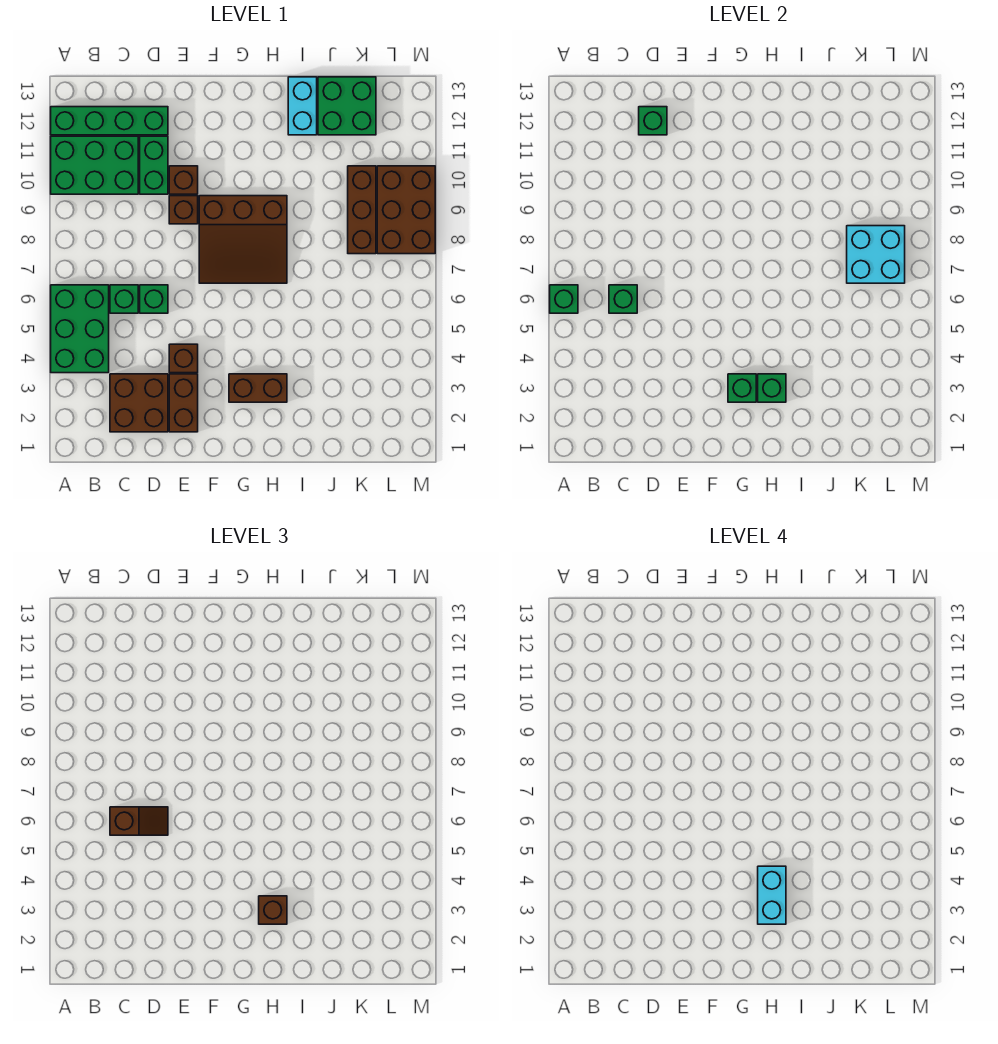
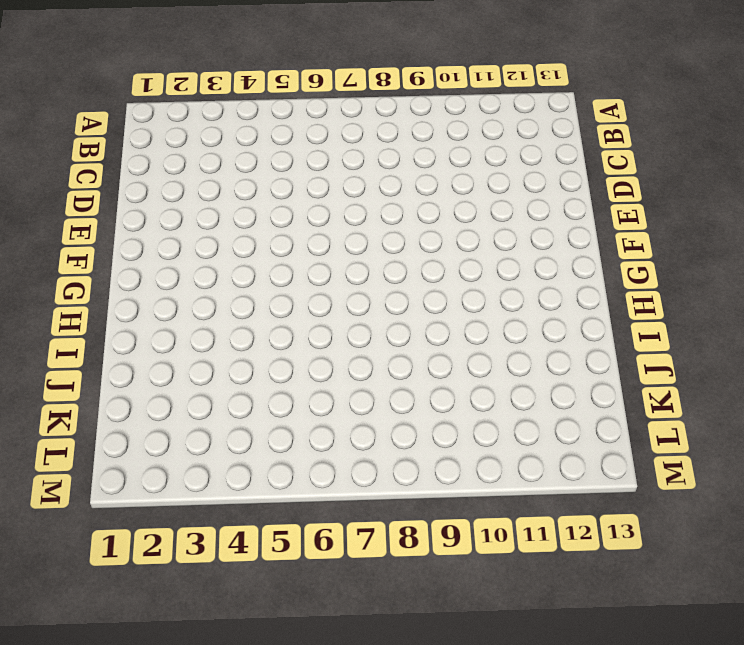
none -> green brick A4:B6 level 1
none -> green brick A10:C11 level 1
none -> green brick A12:D12 level 1

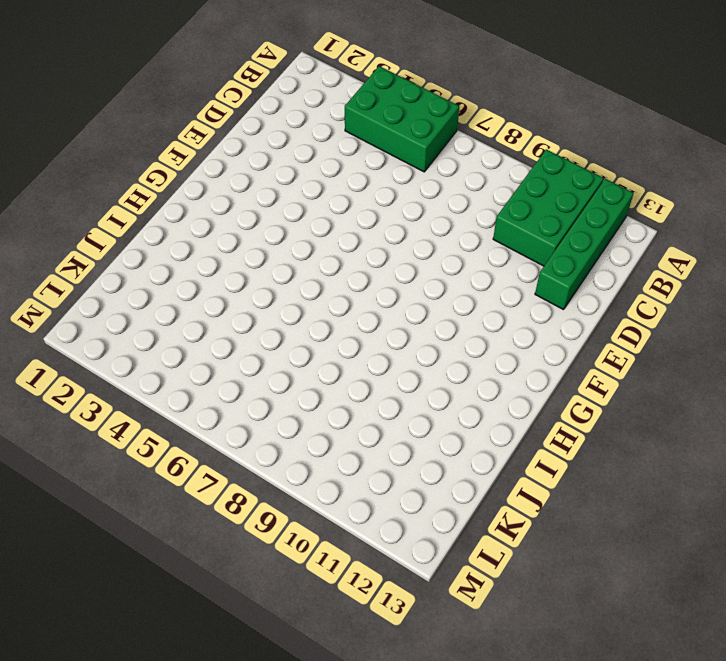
none -> brown brick C2:D3 level 1
none -> green brick C6 level 1
none -> green brick D6 level 1

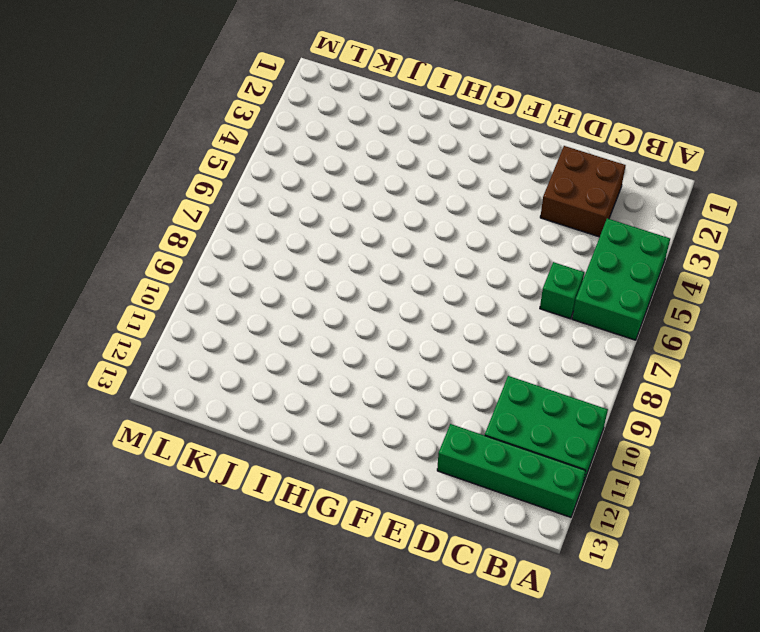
none -> green brick D6 level 1
none -> green brick D10:D11 level 1
none -> brown brick E2:E3 level 1

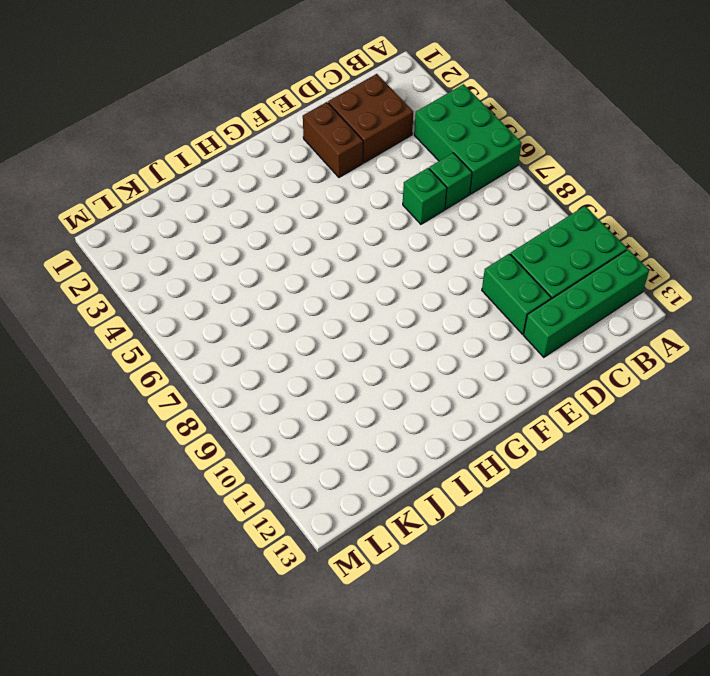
none -> brown brick E4 level 1
none -> brown brick E9 level 1
none -> brown brick E10 level 1

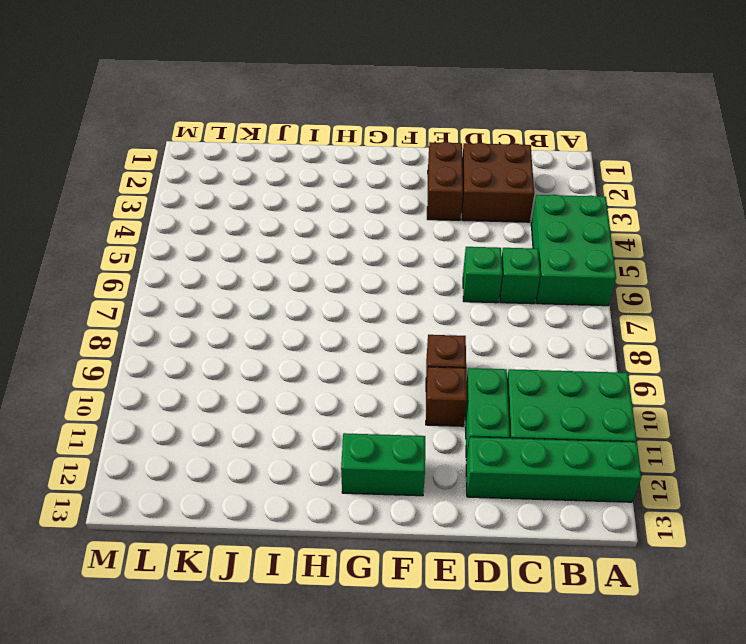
green brick F12:G12 level 1 -> none
none -> brown brick E4 level 1
none -> brown slope F7:H9 level 1 top 9
none -> brown brick G3:H3 level 1

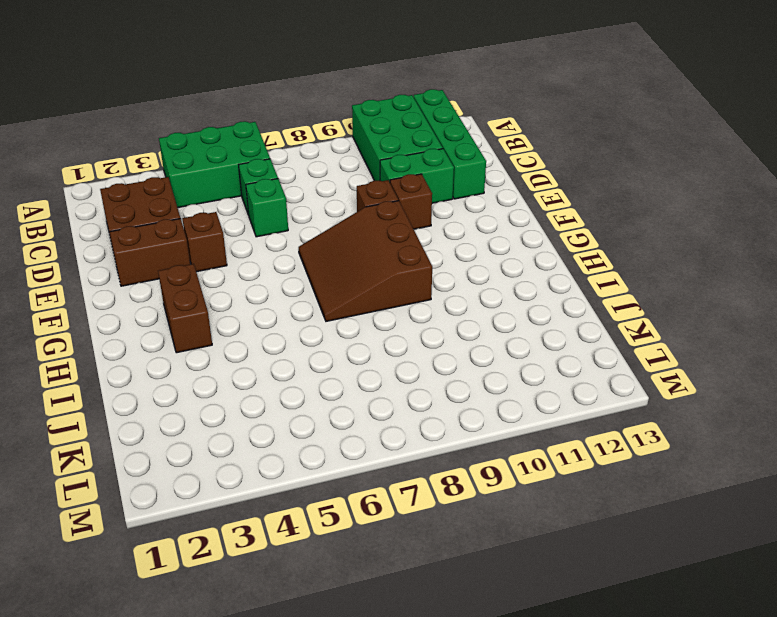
none -> cyan brick I12:I13 level 1
none -> green brick J12:K13 level 1
none -> brown brick K8:K10 level 1

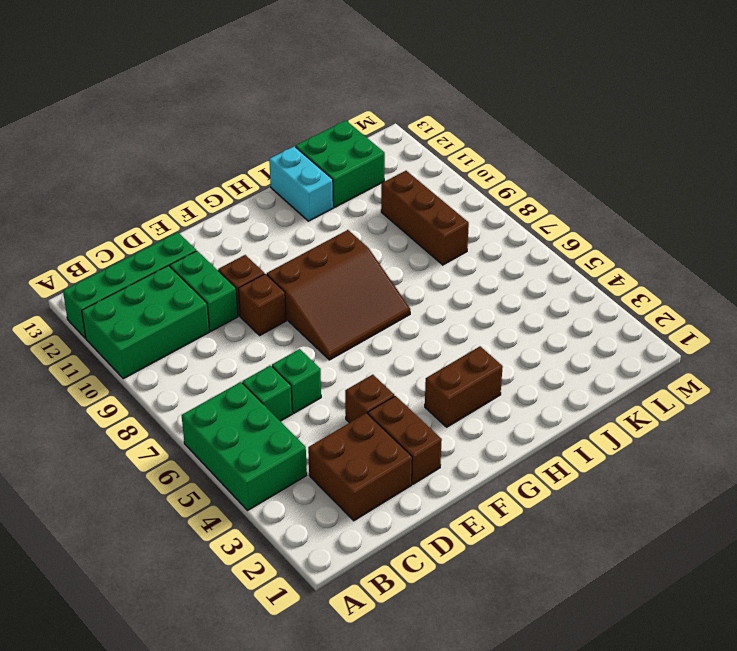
none -> brown brick L8:M10 level 1
none -> green brick A6 level 2
none -> green brick C6 level 2

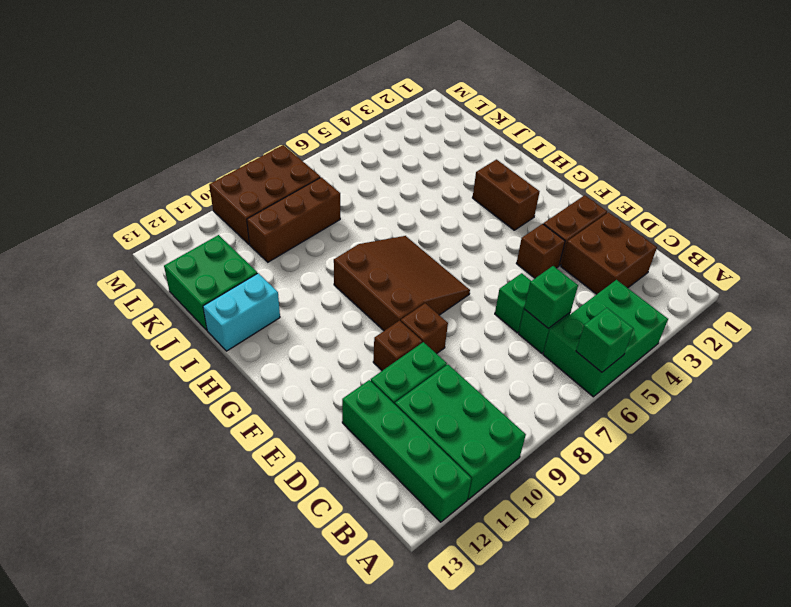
none -> green brick D12 level 2
none -> green brick G3 level 2
none -> green brick H3 level 2

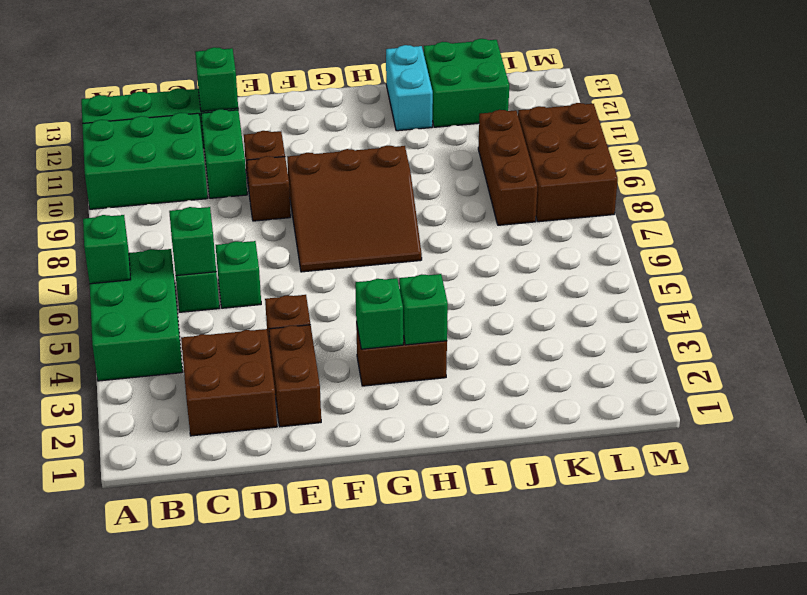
none -> cyan brick K7:L8 level 2
none -> brown slope C6:D6 level 3 top C
none -> brown brick H3 level 3

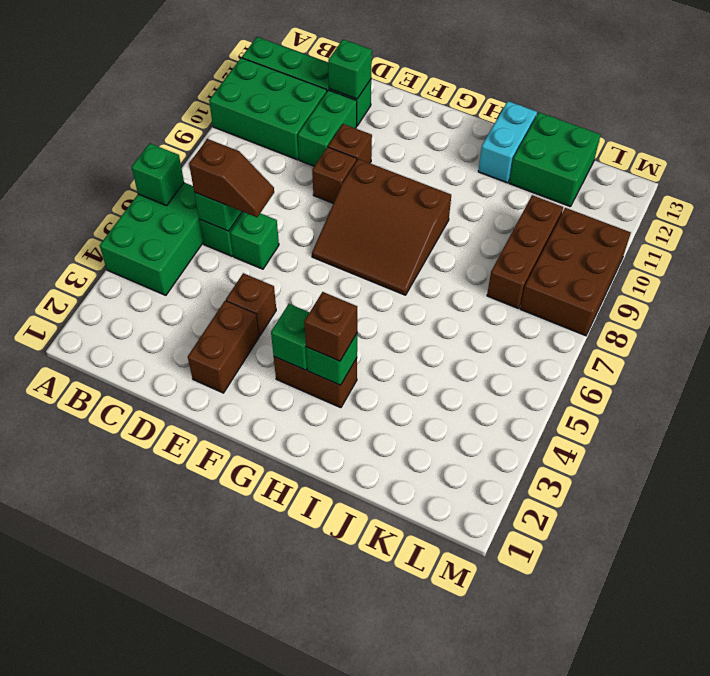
none -> brown brick C2:D3 level 1
none -> cyan brick K7:L8 level 2
none -> cyan brick H3:H4 level 4

